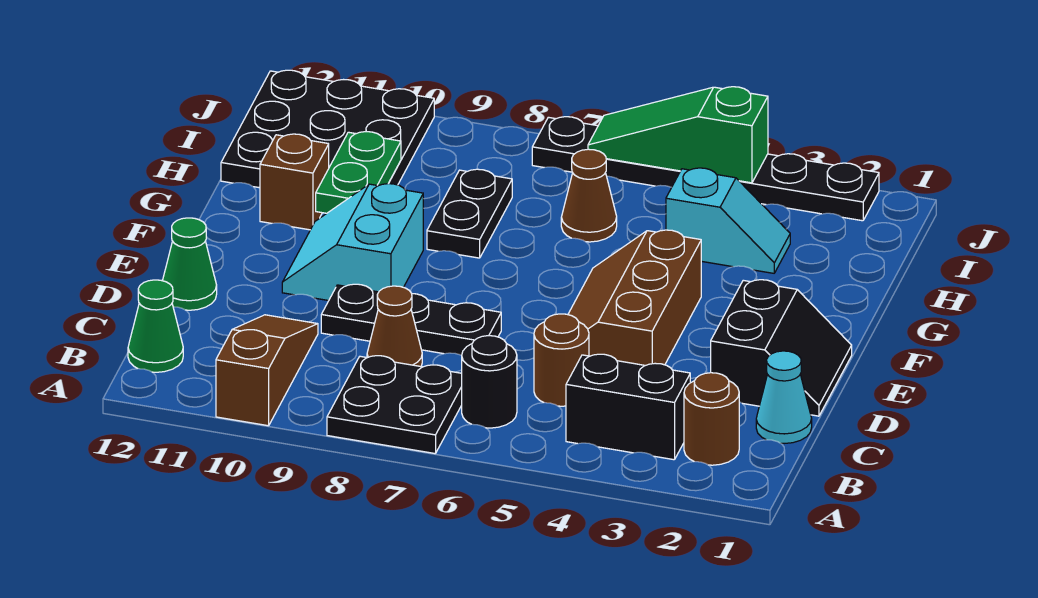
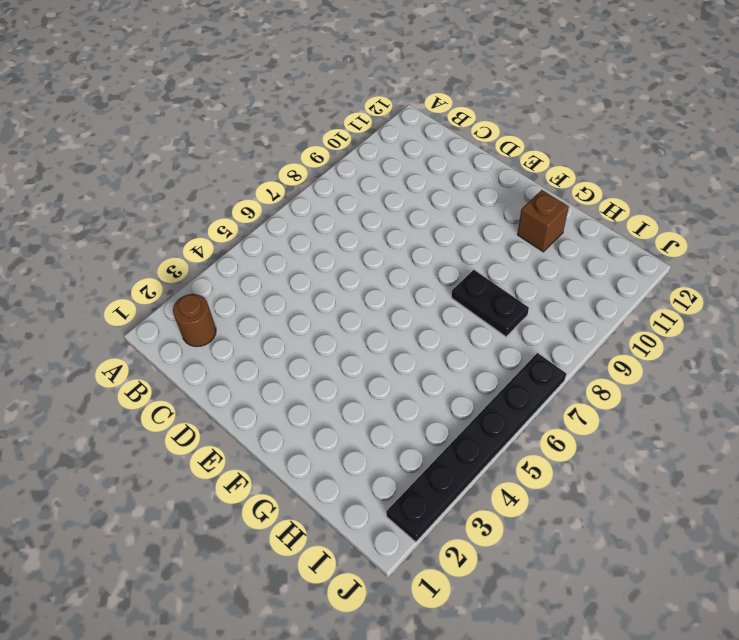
none -> black plate A7:B8 level 1
none -> brown slope A10:C10 level 1 top A
none -> black brick B3:B4 level 1

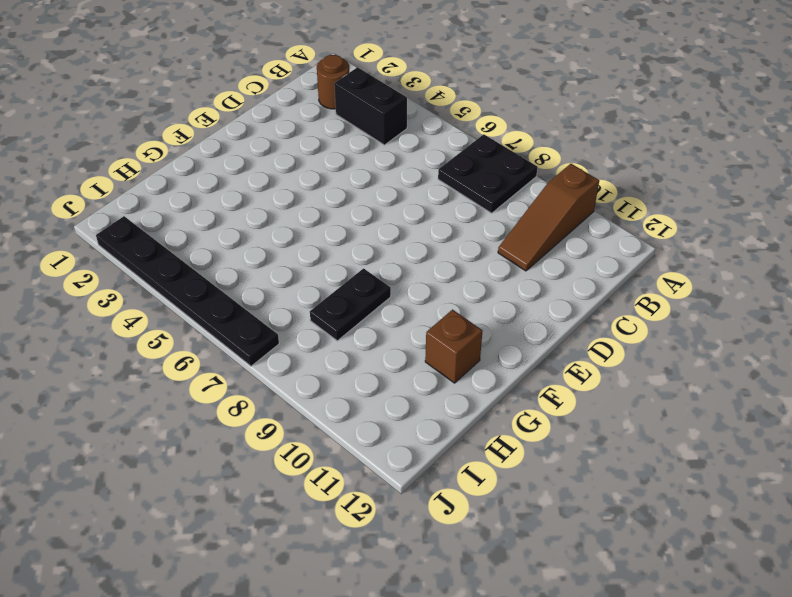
none -> black round brick B6 level 1
none -> green cone B12 level 1
none -> cyan cone C1 level 1

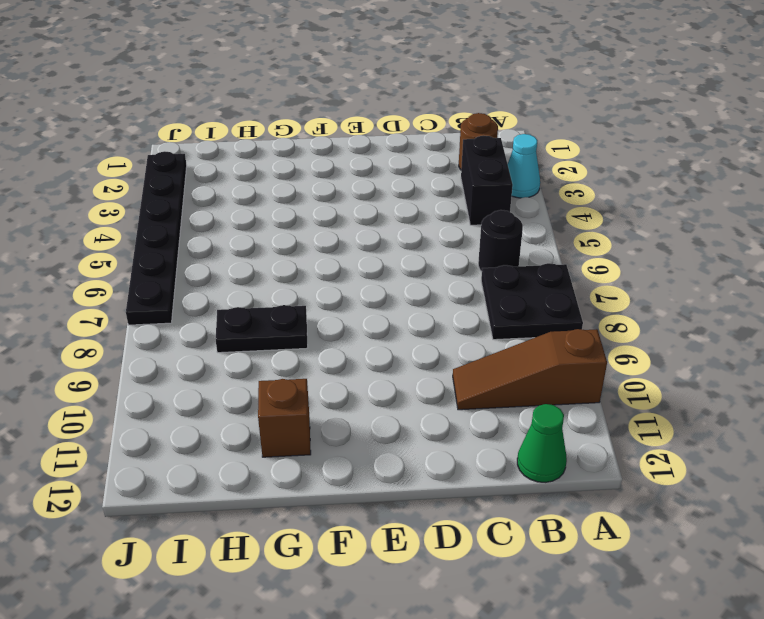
cyan cone A3 level 1 -> cyan cone C1 level 1
none -> brown round brick C5 level 1
none -> brown cone C8 level 1
none -> black slope D1:E2 level 1 top 2

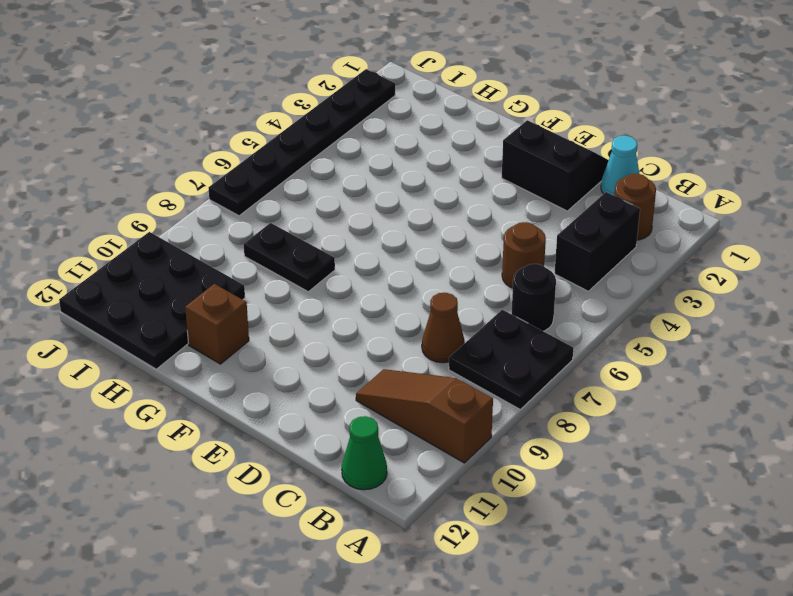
none -> brown slope D4:F5 level 1 top 4
none -> black plate D7:D9 level 1
none -> green cone D12 level 1

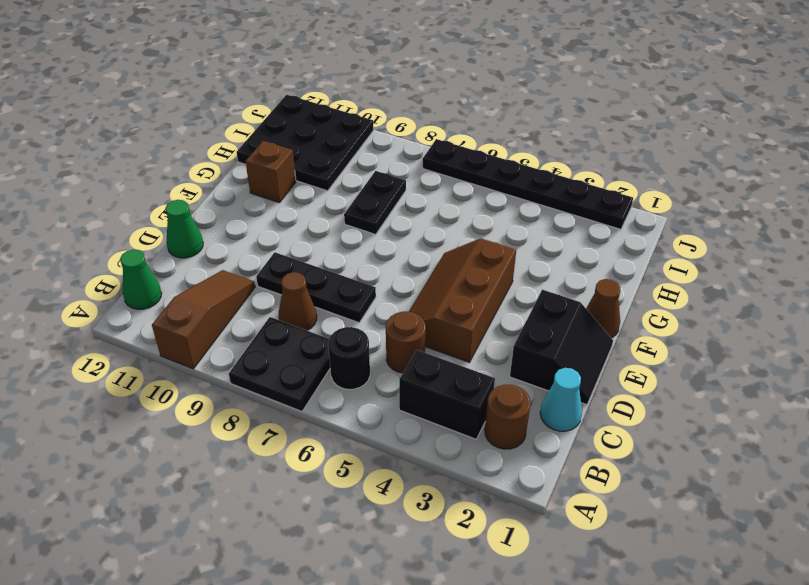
brown cone F1 level 1 -> brown cone H6 level 1
none -> cyan slope E9:F10 level 1 top 9
none -> cyan slope H3:H4 level 1 top 4
none -> green plate G10:H10 level 2

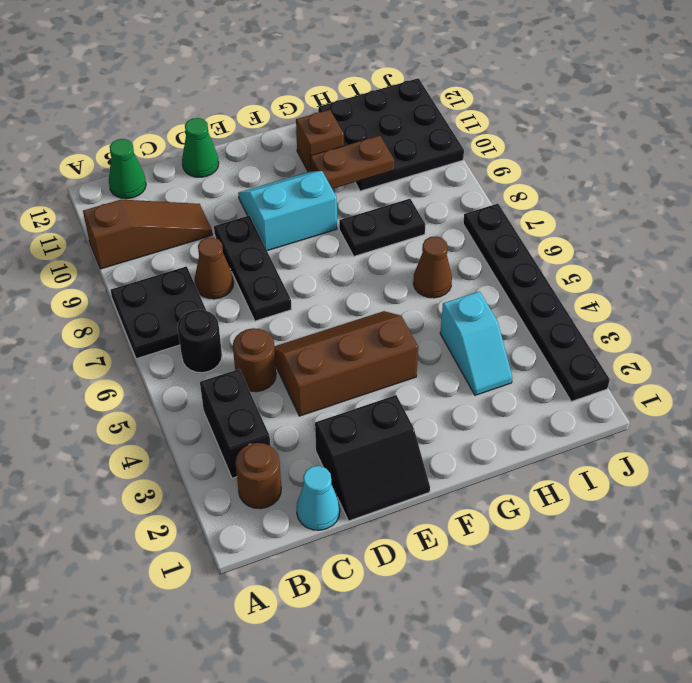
brown plate G10:H10 level 2 -> green plate G10:H10 level 2
none -> green slope J4:J6 level 2 top 4

